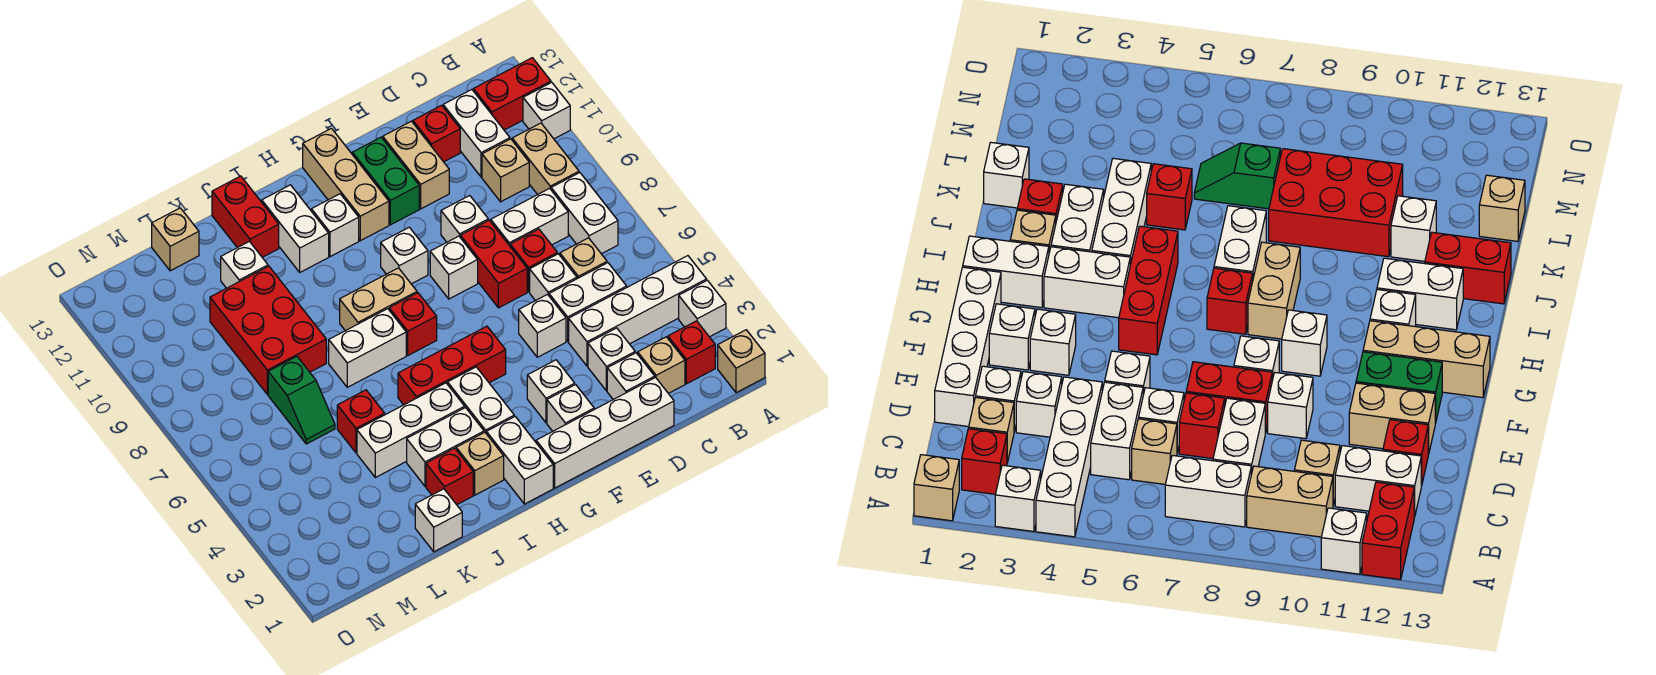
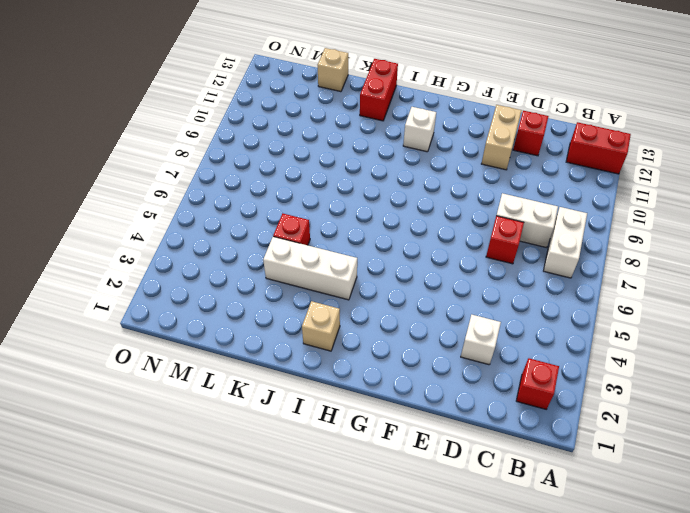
none -> tan brick A1 level 1
none -> white brick A3 level 1
none -> white brick A4:D4 level 1
none -> white brick A11 level 1

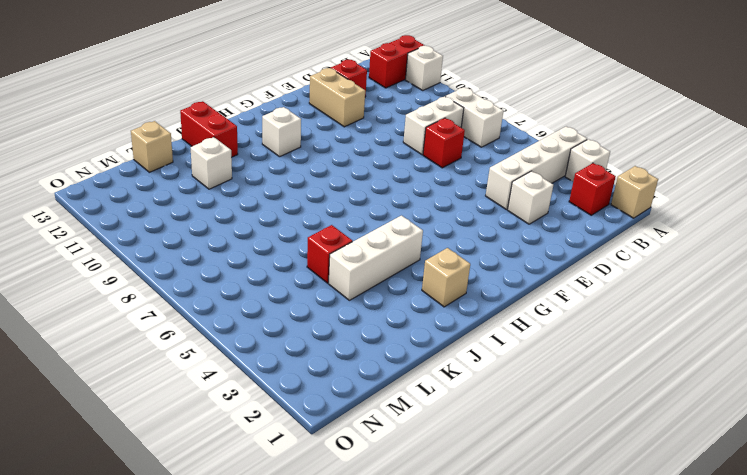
none -> tan brick B9:B10 level 1
none -> tan brick C2 level 1
none -> white brick C5:D5 level 1
none -> tan brick C6 level 1

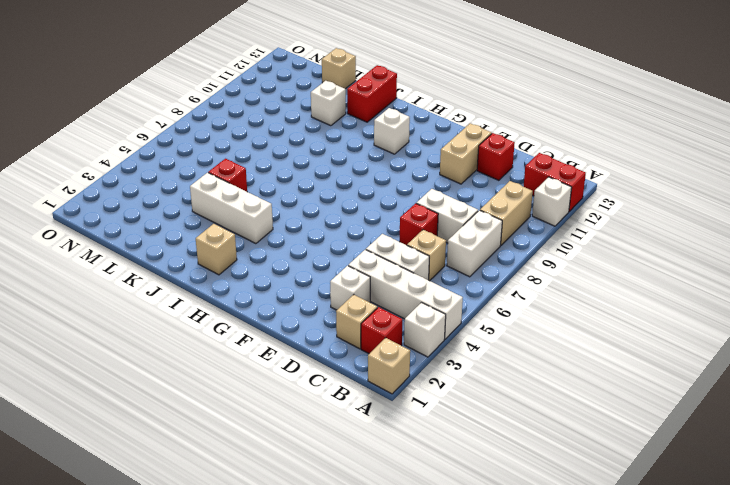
none -> tan brick C10 level 1
none -> white brick C11:C12 level 1
none -> white brick D1:G1 level 1
none -> white brick D2 level 1

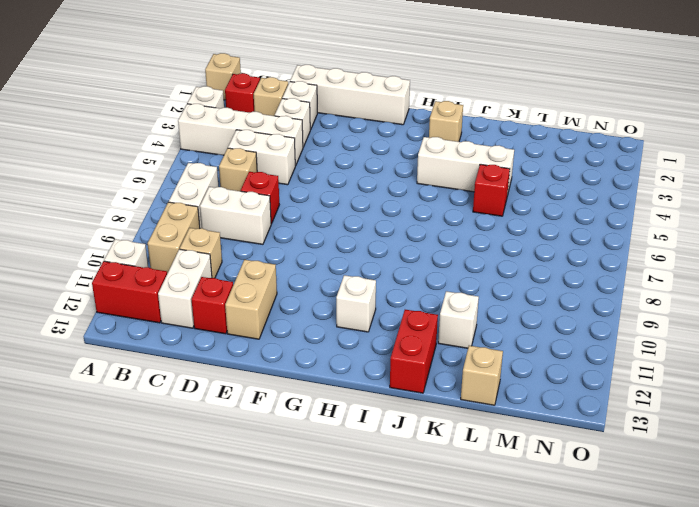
none -> white brick D6 level 1
none -> white brick E5 level 1
none -> red brick E7:E8 level 1
none -> white brick E9 level 1

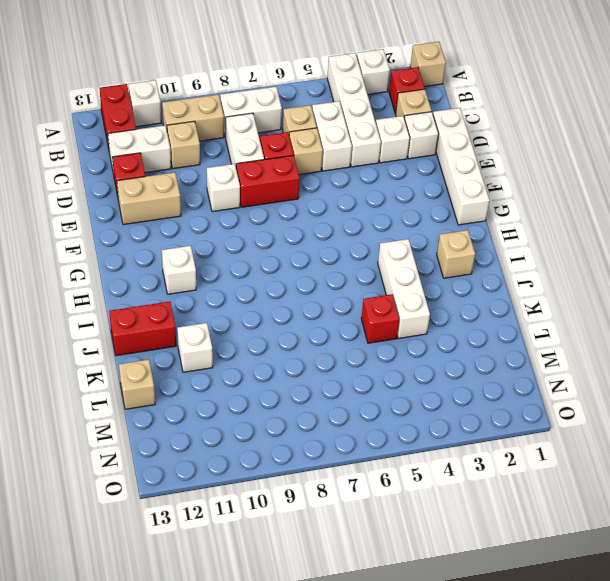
tan brick D6 level 1 -> white brick D6 level 1
none -> white brick E5 level 1
none -> white brick F2 level 1
none -> white brick F3 level 1
none -> white brick F8 level 1

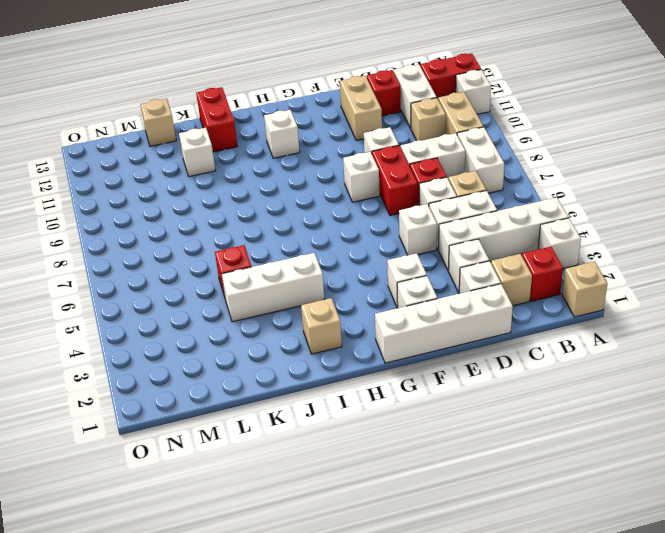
none -> green brick F11:F12 level 1
none -> red brick G5:I5 level 1
none -> white brick G9 level 1
none -> tan brick G11:G13 level 1

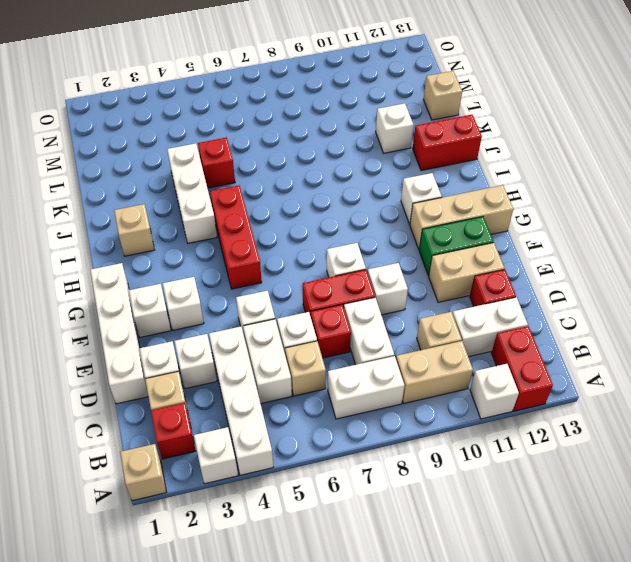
none -> white brick G9 level 1
none -> white brick H1:H2 level 1
none -> white brick H3:H4 level 1
none -> red brick H7 level 1

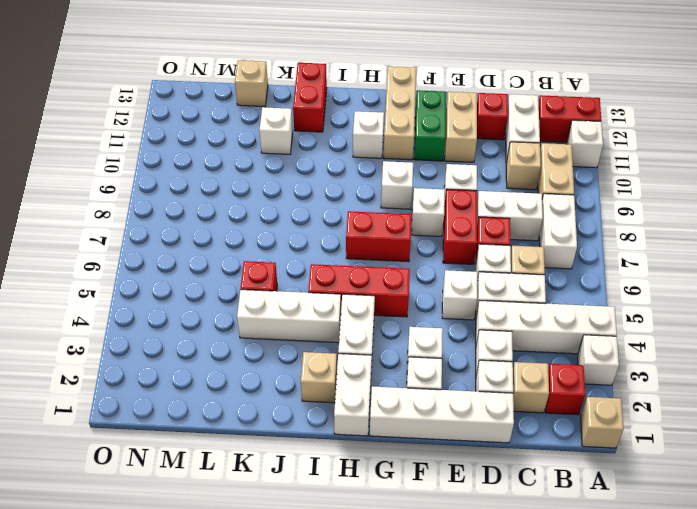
red brick G7:H7 level 1 -> red brick H7 level 1
none -> tan brick H8:I8 level 1
none -> white brick I3:J3 level 1
none -> white brick I7:J7 level 1
none -> white brick I11:I12 level 1

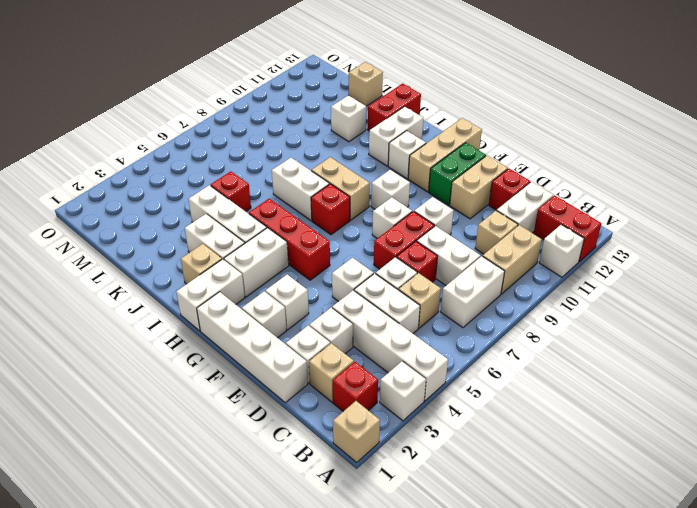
none -> red brick J2 level 1
none -> white brick K1 level 1
none -> red brick K8:L10 level 1
none -> green slope L6:L7 level 1 top 7

